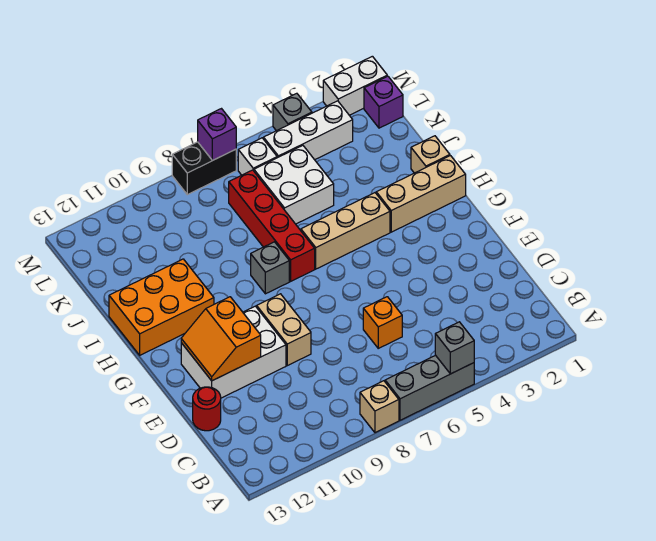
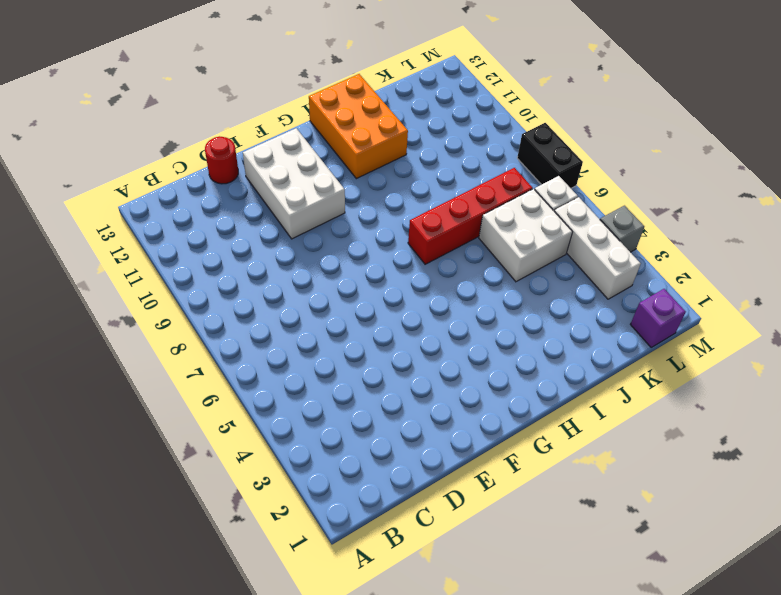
none -> grey brick A5:A7 level 1
none -> tan brick A8 level 1
none -> orange brick D6 level 1

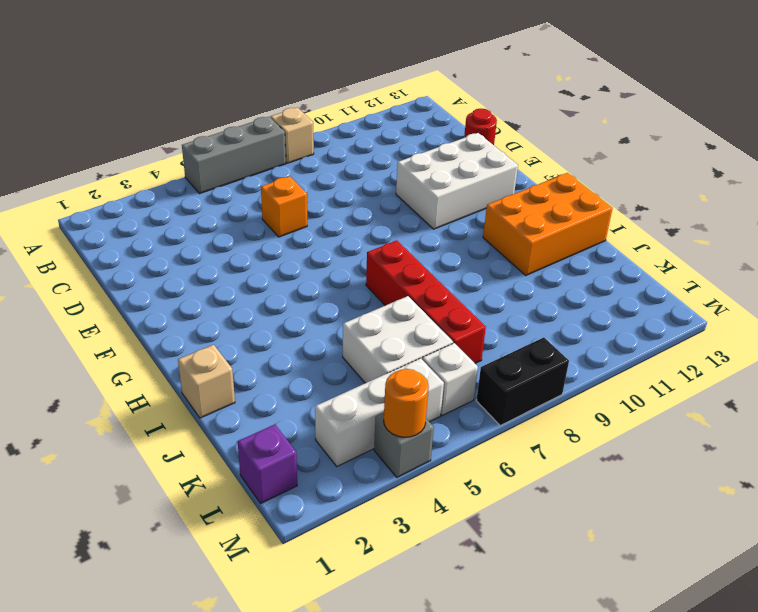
orange round brick M4 level 2 -> none
none -> tan brick E9:F9 level 1
none -> tan brick H1:H3 level 1
none -> tan brick H4:H6 level 1

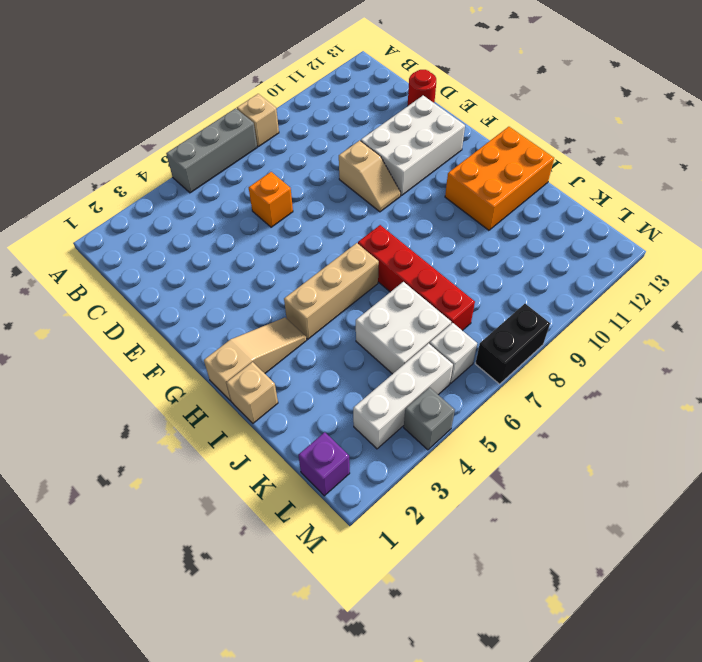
tan slope E9:F9 level 1 top E -> tan brick E9:F9 level 1
tan slope H1:H3 level 1 top 1 -> tan brick H1:H3 level 1
none -> grey brick H8 level 1
none -> white brick M1:M2 level 1
none -> grey brick A5 level 2

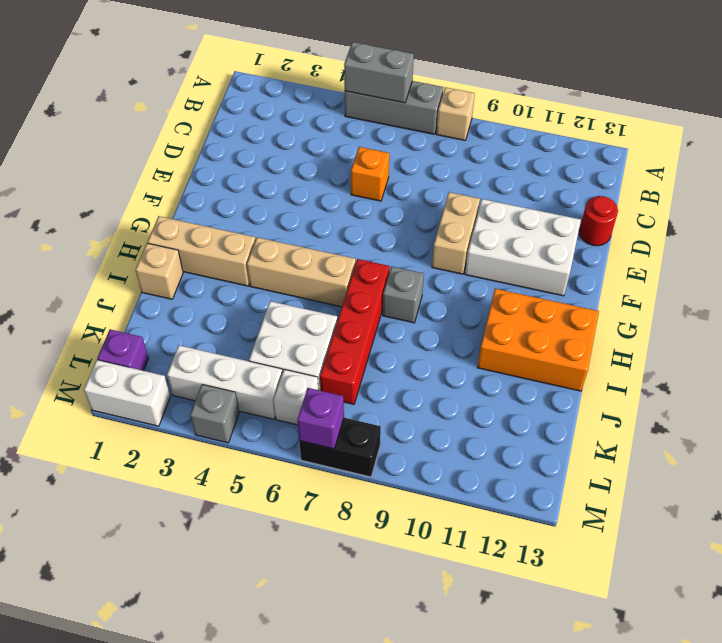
grey brick A5:A6 level 2 -> grey brick A5 level 2
none -> orange slope E11:F12 level 2 top 11

